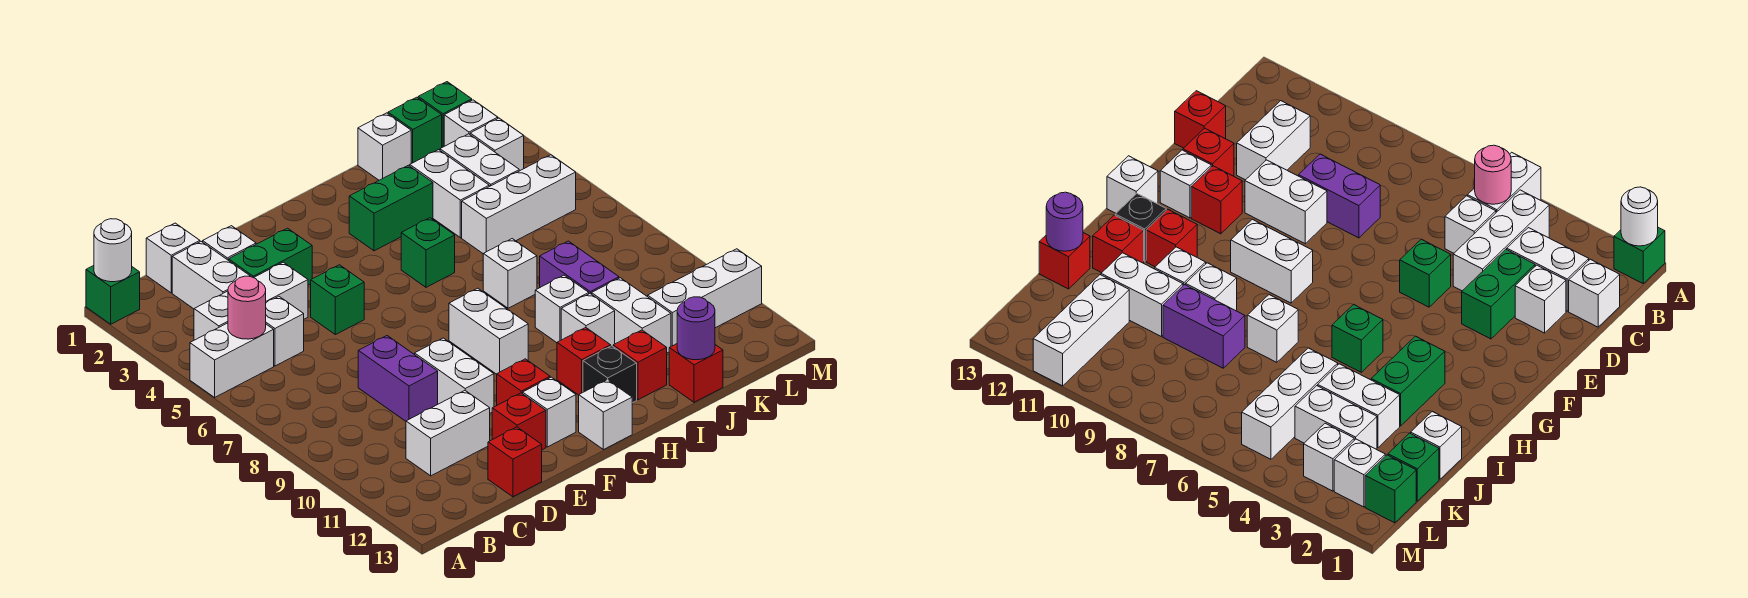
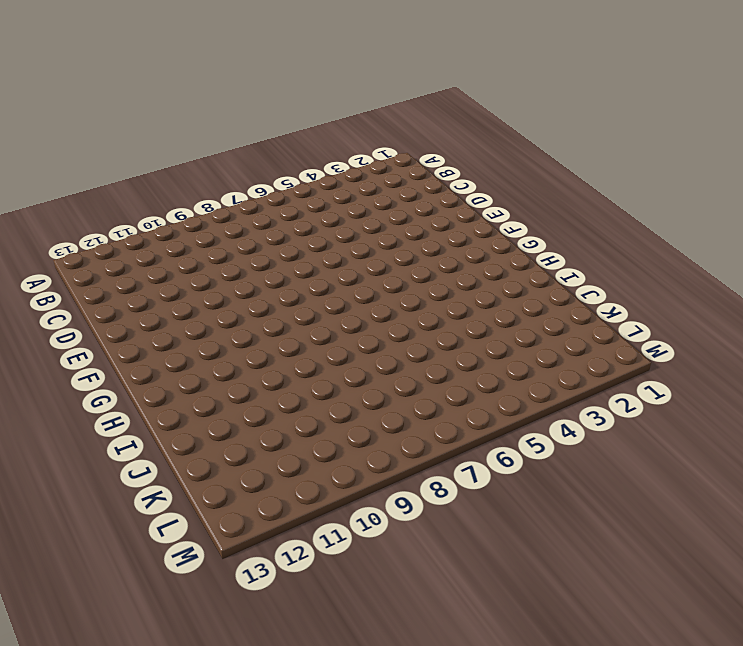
none -> green brick A1 level 1
none -> white brick A5:B5 level 1
none -> white brick B4:D4 level 1
none -> white brick C1 level 1

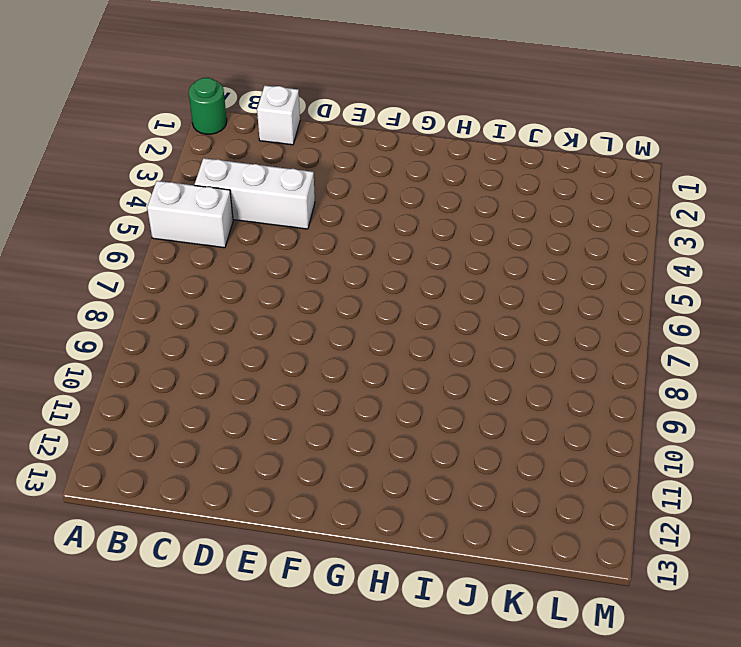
green round brick A1 level 1 -> green brick A1 level 1
none -> white brick C2:C3 level 1
none -> white brick C5 level 1
none -> white brick C11:D11 level 1
none -> white brick D2 level 1

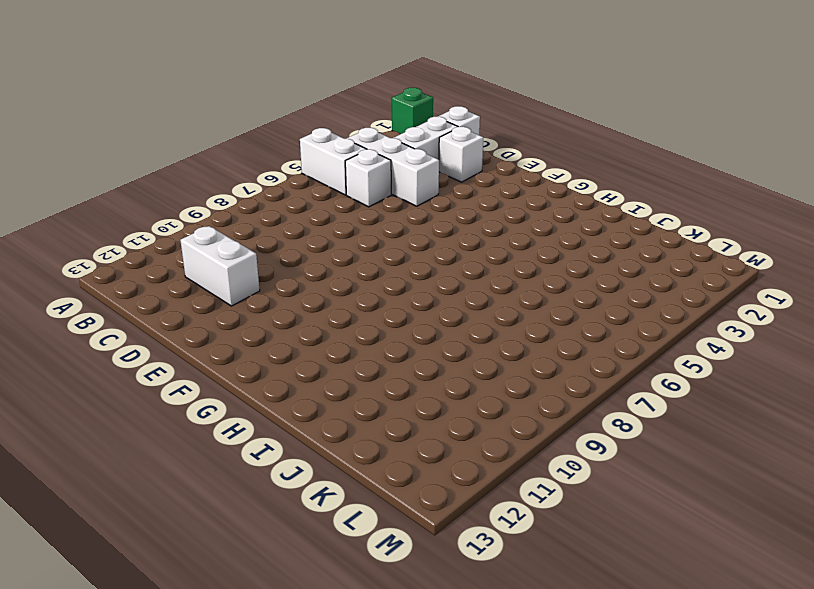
none -> green brick D3:E3 level 1
none -> purple brick D8:D9 level 1
none -> red brick D13 level 1
none -> green brick E5 level 1

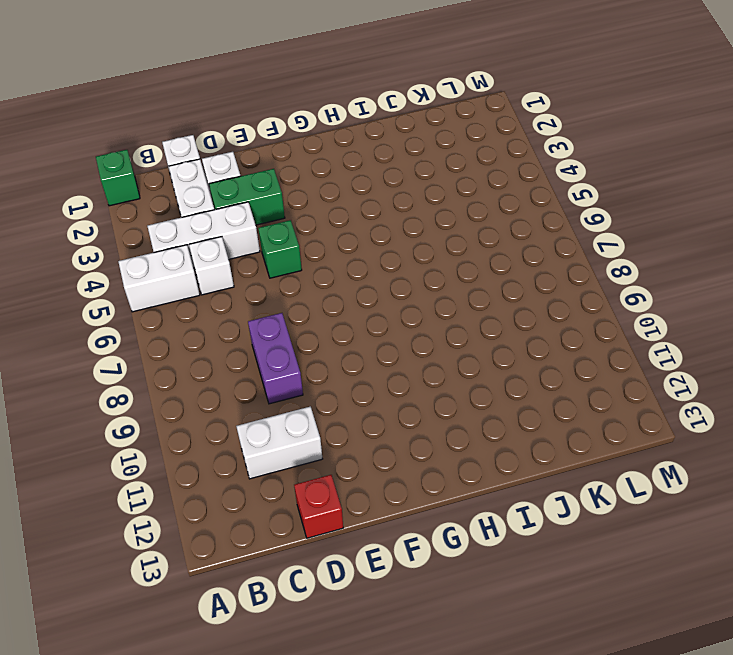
none -> white brick E9:E10 level 1
none -> red brick E12 level 1
none -> red brick F11 level 1
none -> white brick F12 level 1

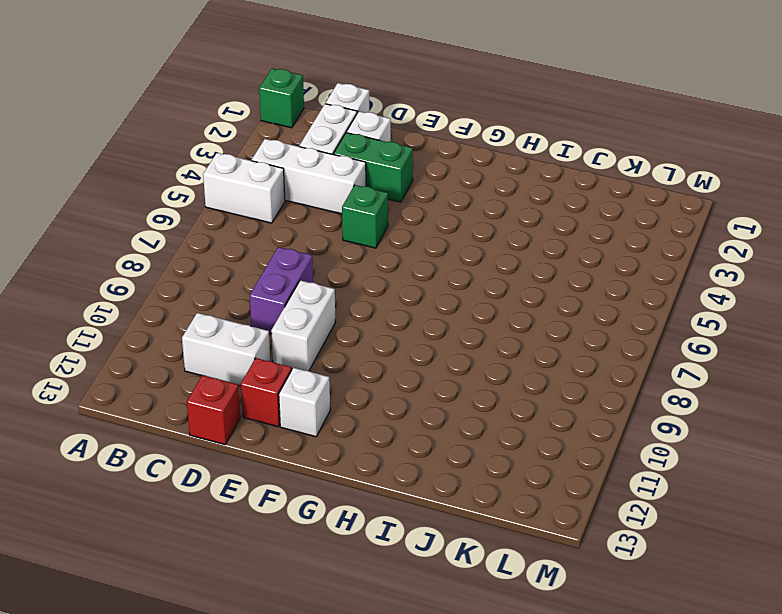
none -> white brick C5 level 1
none -> red brick F11 level 1
none -> white brick G8:G9 level 1
none -> white brick G13 level 1

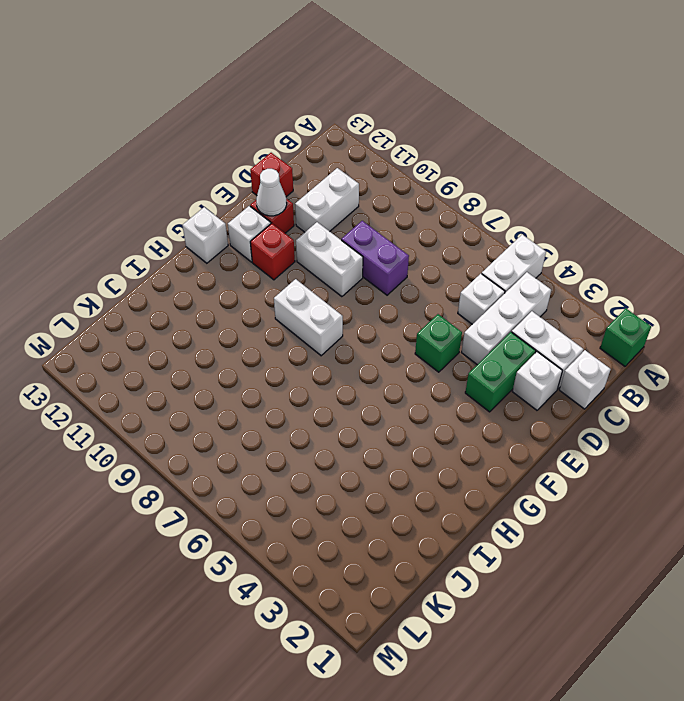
white cone E12 level 2 -> none
none -> green brick H3:I3 level 1
none -> green brick H5 level 1
none -> red brick H11 level 1
none -> black brick H12 level 1

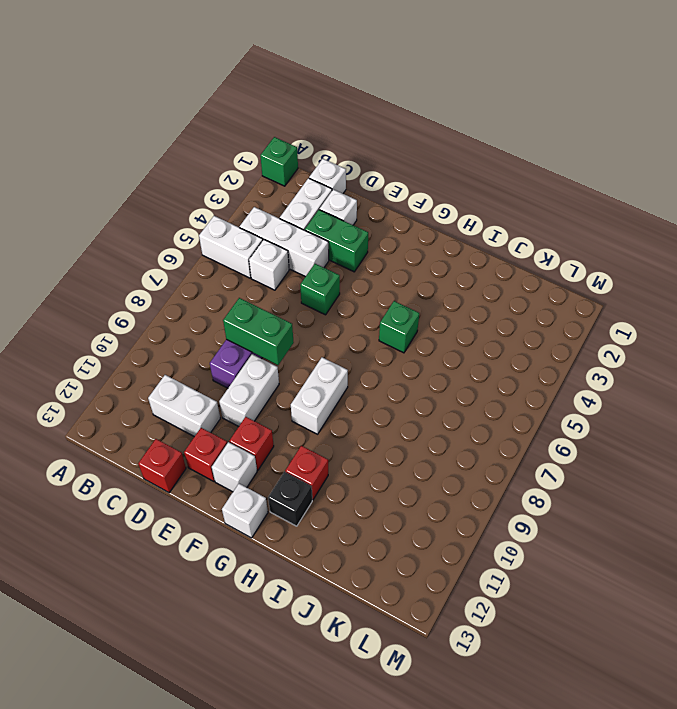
green brick D8:E8 level 2 -> green brick H3:I3 level 1
none -> white brick I7 level 1
none -> white brick I9 level 1
none -> white brick I10 level 1
none -> red brick I12 level 1

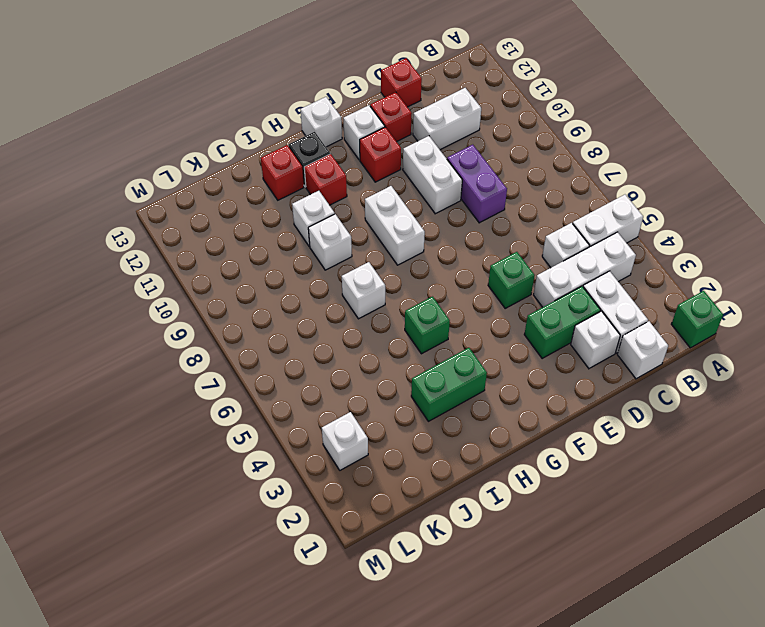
none -> white brick J1 level 1
none -> white brick J3:J4 level 1
none -> white brick J5:L5 level 1
none -> purple brick J8:J9 level 1

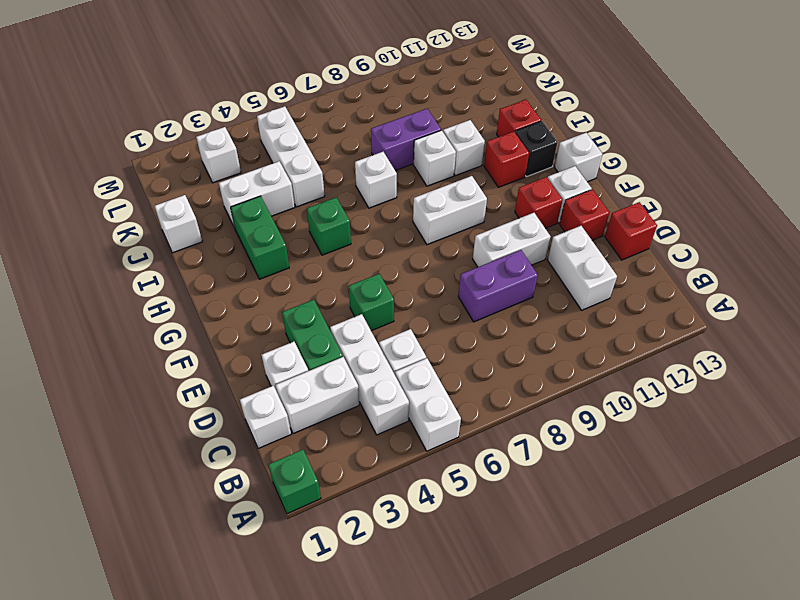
none -> white brick J10:J11 level 1
none -> red brick J13 level 1
none -> green brick K1 level 1
none -> white brick K3:K4 level 1

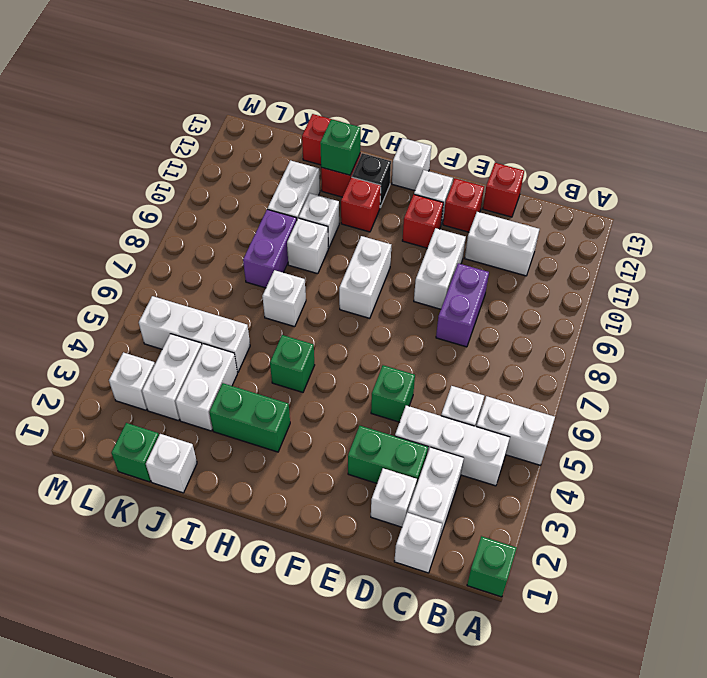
green brick I12 level 2 -> green brick L1 level 1
none -> white brick K11:M11 level 1
none -> white brick L2 level 1
none -> white round brick A1 level 2
none -> pink round brick B5 level 2

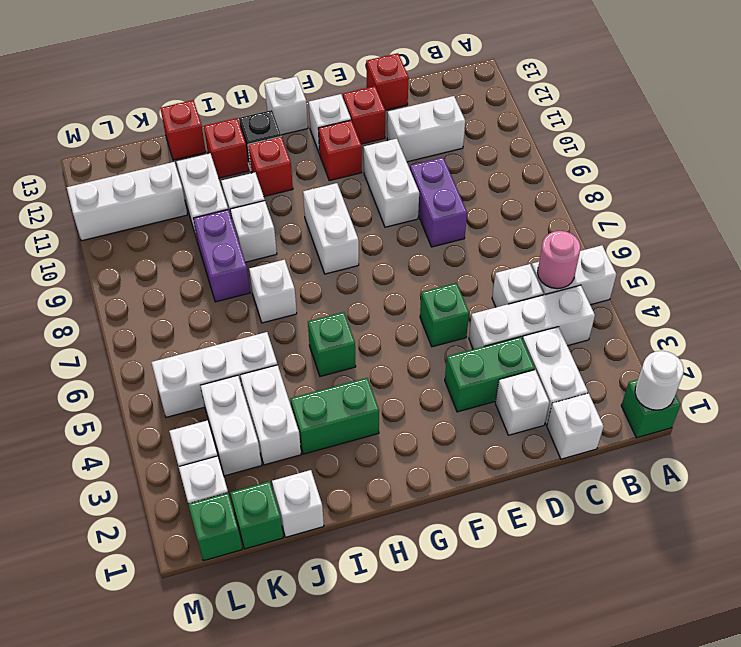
none -> purple round brick J13 level 2

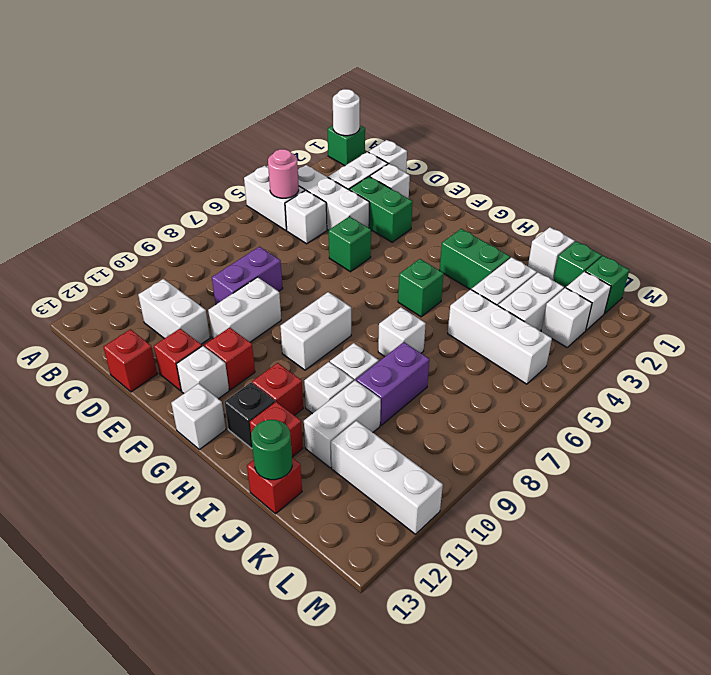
green round brick J13 level 2 -> purple round brick J13 level 2

